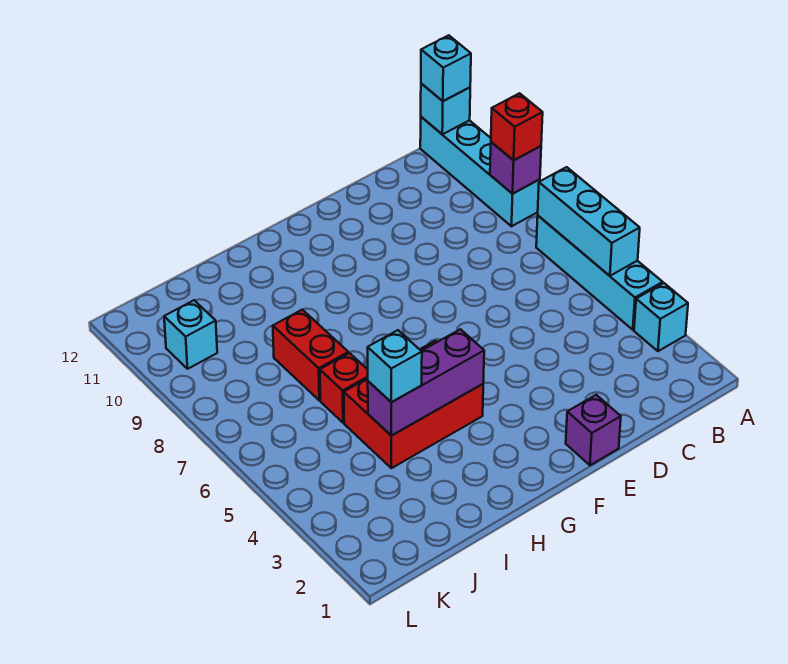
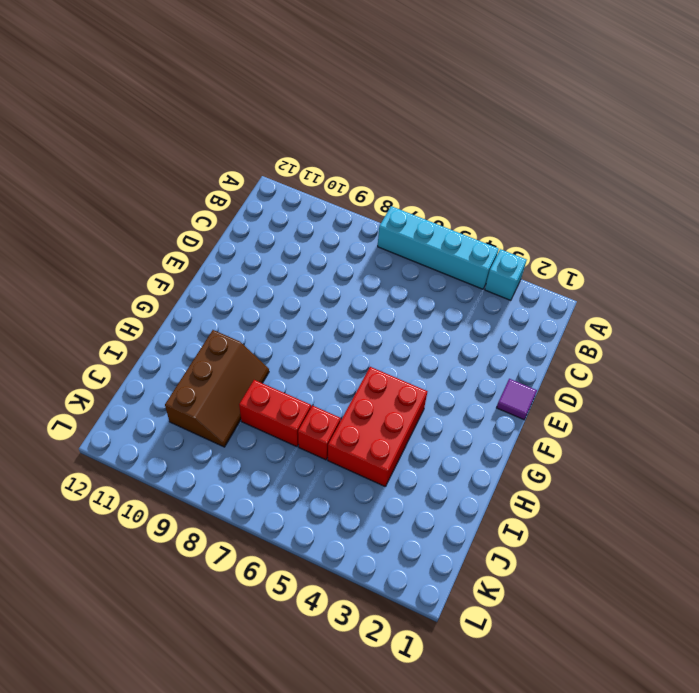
purple tile E1 level 1 -> purple brick E1 level 1
brown slope H9:J10 level 1 top 10 -> none
none -> cyan brick A9:A12 level 1
none -> cyan brick K10 level 1
none -> cyan brick A5:A7 level 2

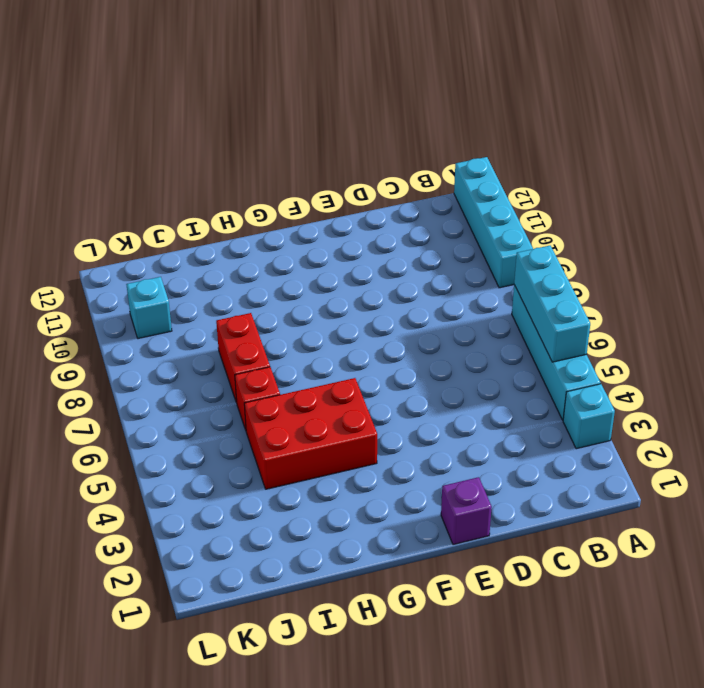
none -> purple brick A9 level 2
none -> cyan brick A12 level 2
none -> purple brick G4:I4 level 2

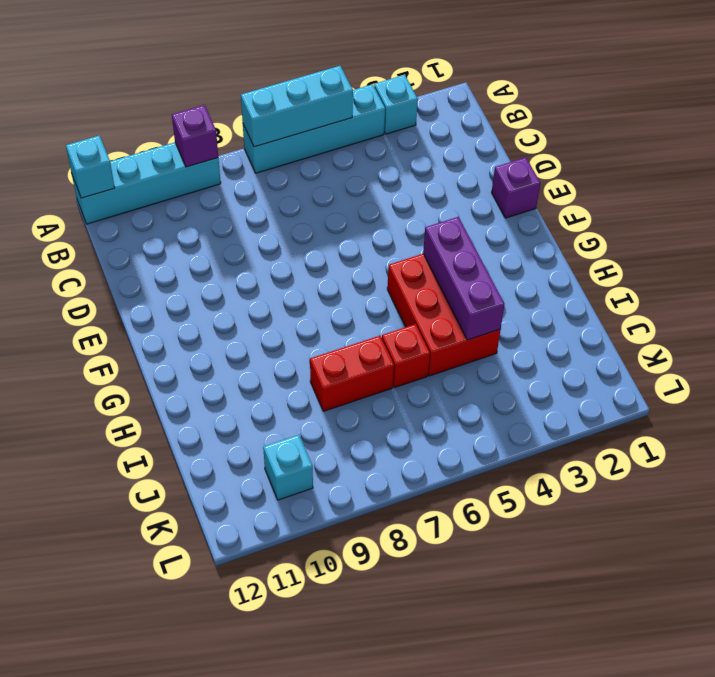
none -> red brick A9 level 3
none -> cyan brick A12 level 3
none -> cyan brick I4 level 3

